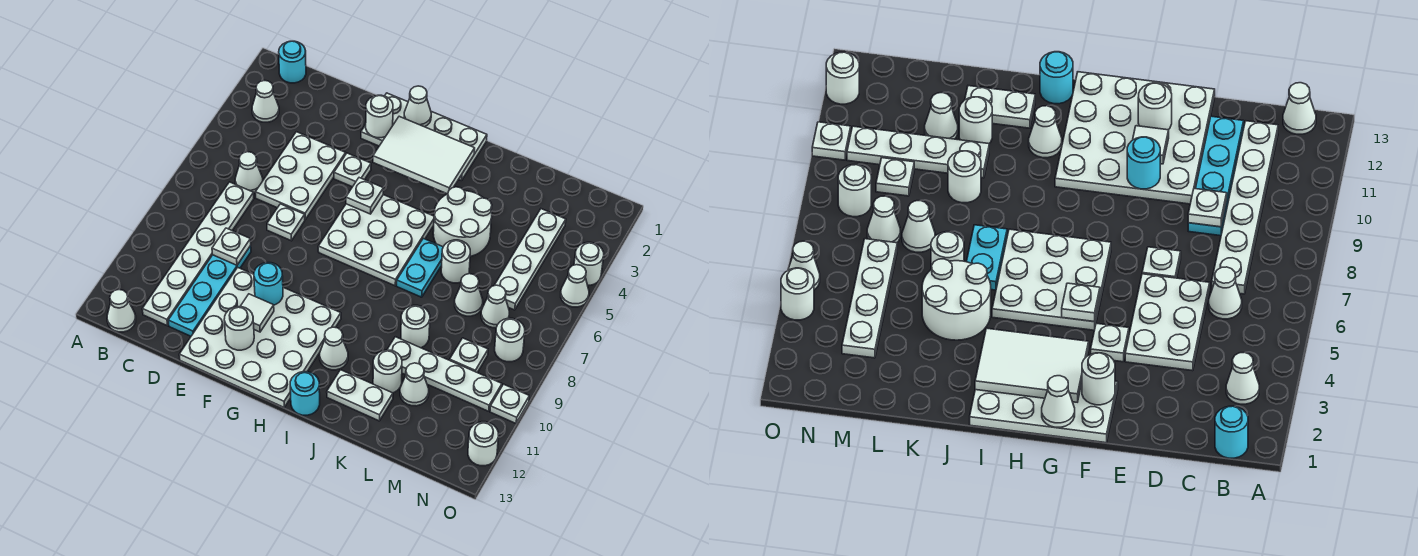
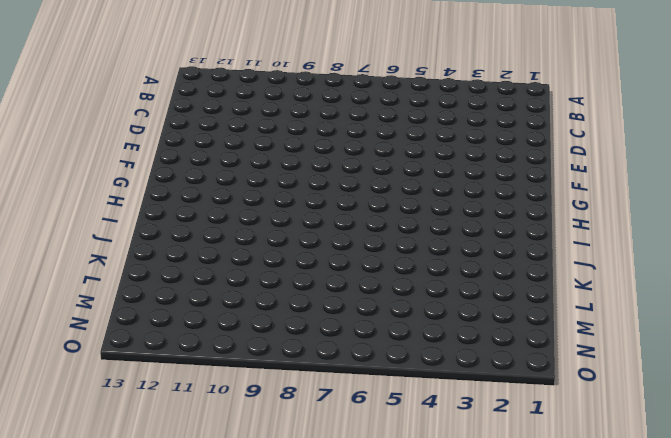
none -> cyan round brick B1 level 1
none -> white cone B3 level 1
none -> white cone B13 level 1
none -> white cone C6 level 1

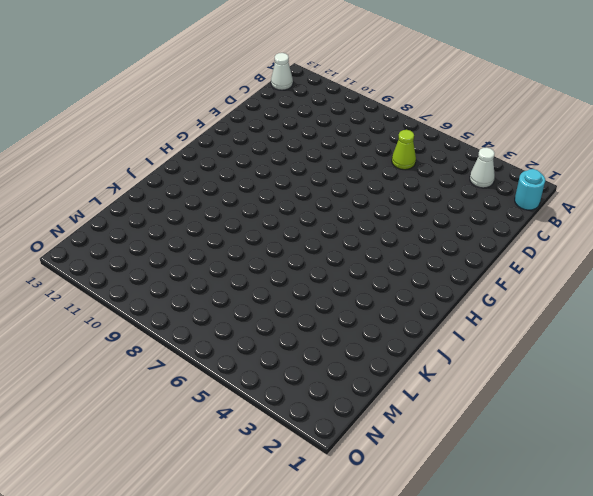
lime cone C6 level 1 -> white cone C6 level 1
none -> white plate C7:C12 level 1
none -> white plate D4:E6 level 1
none -> cyan plate D9:D12 level 1
none -> white plate E7 level 1

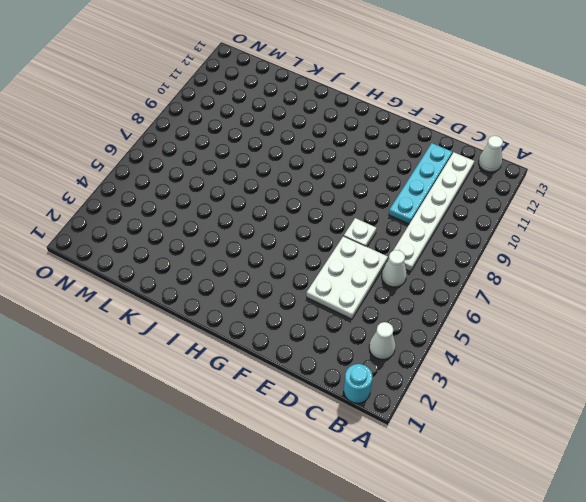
none -> white plate E10:H13 level 1
none -> white plate F1:I2 level 1
none -> white plate F4 level 1
none -> white plate G5:I7 level 1

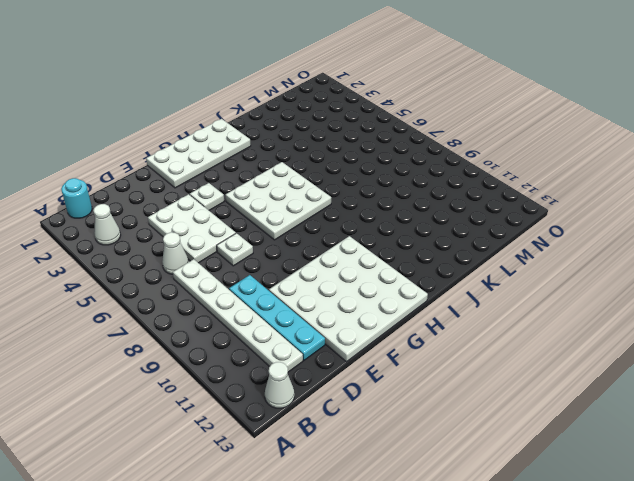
none -> white cone I11 level 1
none -> cyan round brick I13 level 1
none -> white round brick J4:K5 level 1
none -> cyan plate J6:J7 level 1

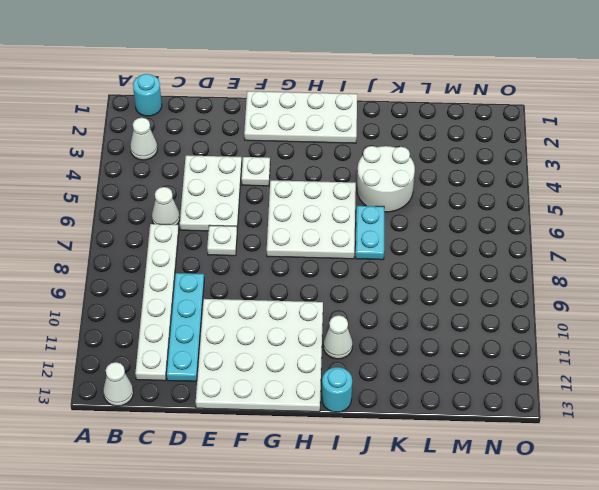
none -> white plate J12:K12 level 1
none -> white round brick K6 level 1
none -> white round brick K9 level 1
none -> white plate K10:N10 level 1

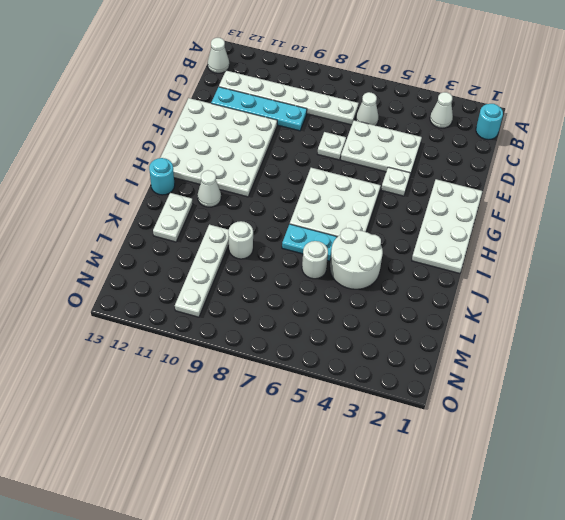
none -> white round brick K11 level 1
none -> white cone L7 level 1
none -> white cone L11 level 1
none -> white plate M3:M6 level 1

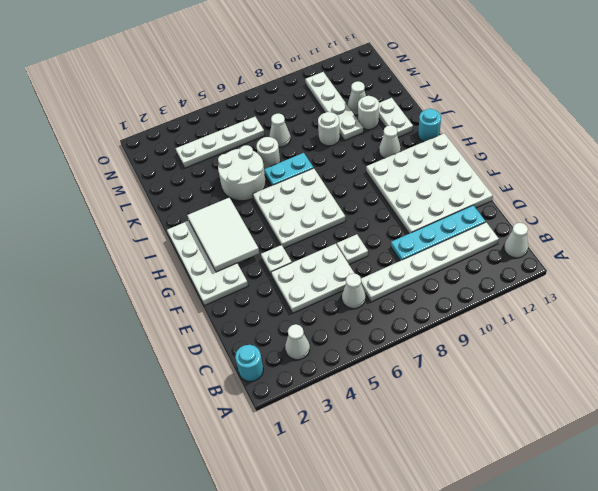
none -> white cone M7 level 1
none -> white plate M9 level 1
none -> white round brick N8 level 1
none -> white round brick O4 level 1

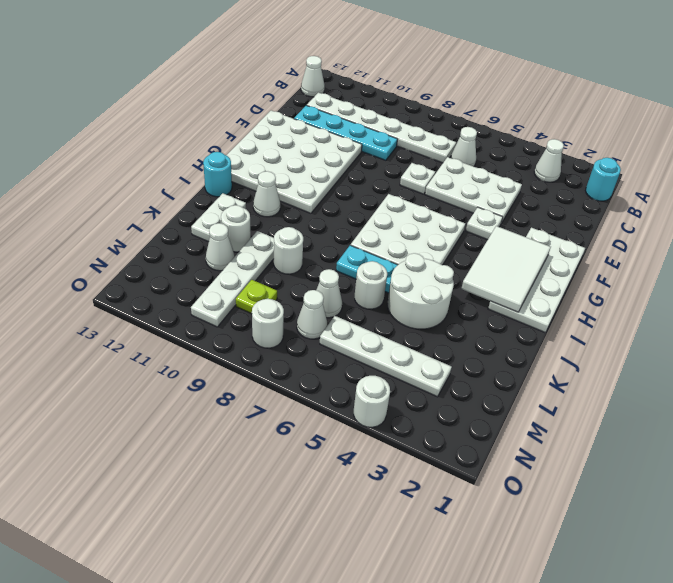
lime plate M9 level 1 -> white plate M9 level 1
none -> white cone O5 level 1
none -> white plate O10 level 1
none -> white round brick O12 level 1
none -> white plate D9 level 2

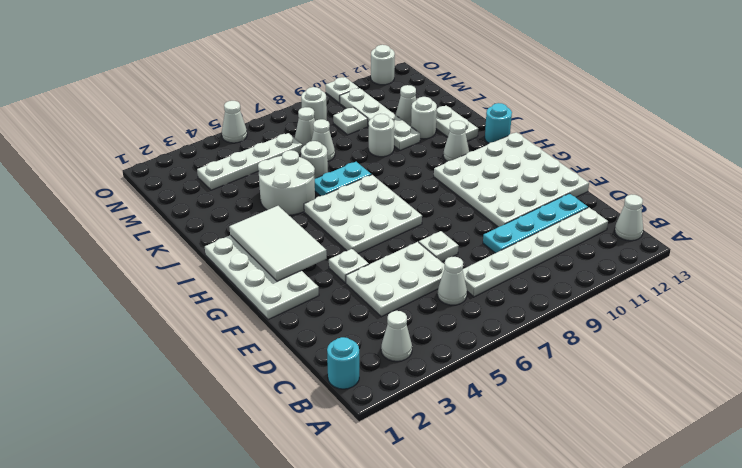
none -> white round brick O4 level 1
none -> white plate D9 level 2
none -> white round brick F2 level 2
none -> cyan round brick F10 level 2

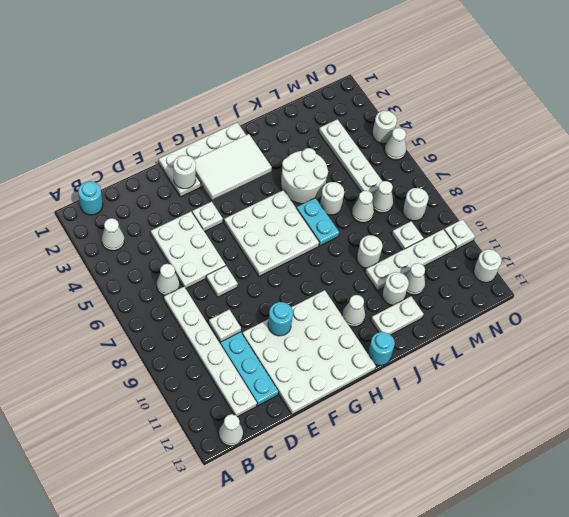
none -> white tile F11 level 2
none -> white round brick F12 level 2
none -> white cone G1 level 2
none -> white plate G5 level 2

